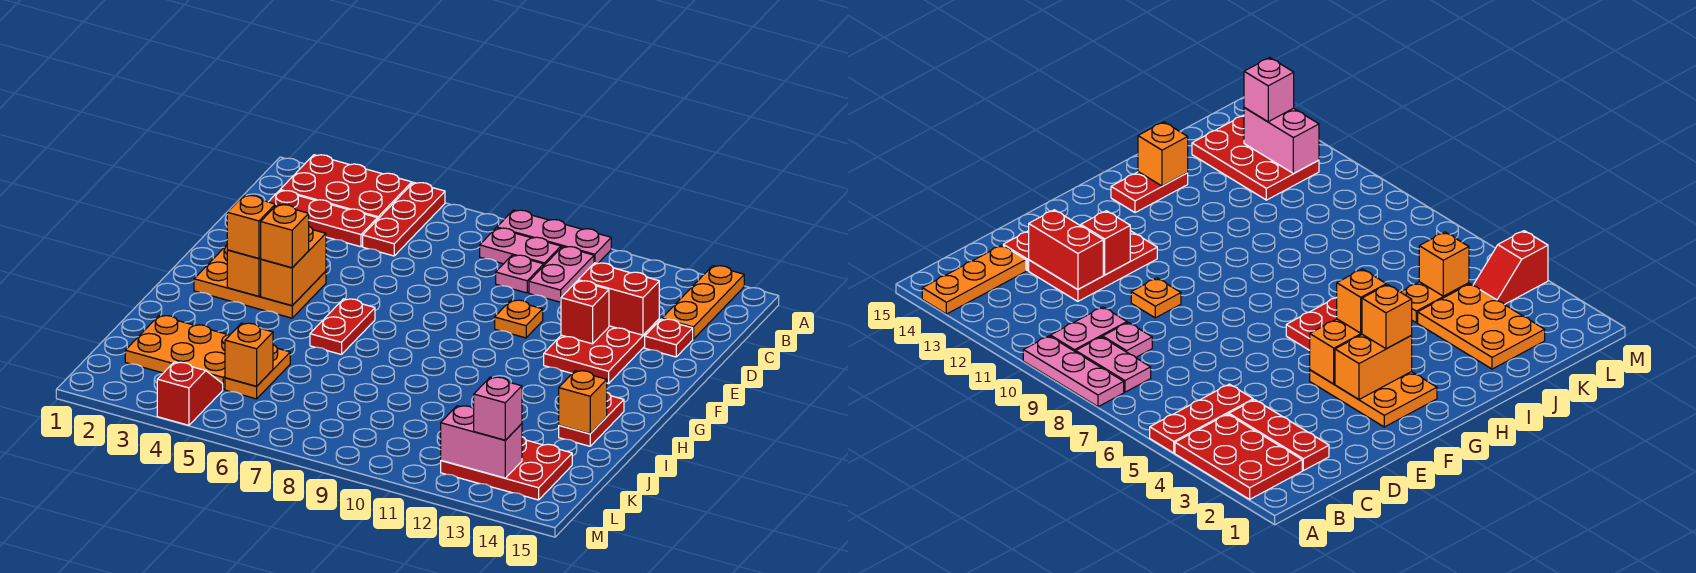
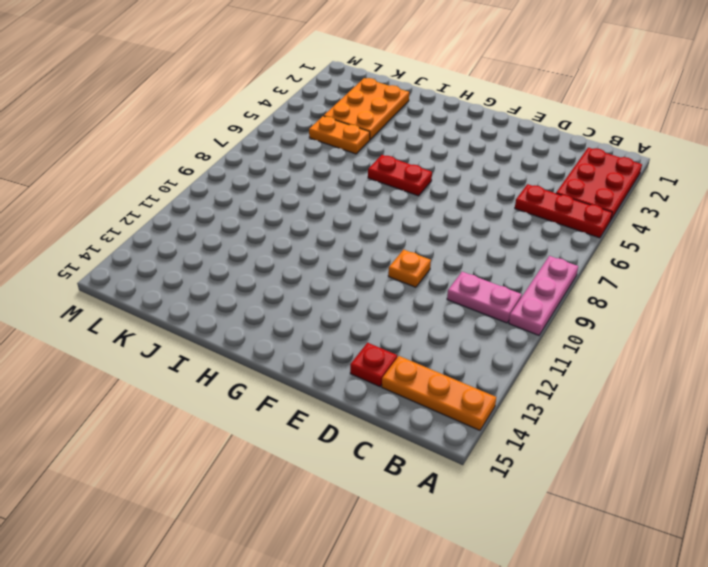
none -> pink plate B8:B9 level 1
none -> red plate C2:C4 level 1
none -> pink plate C9 level 1

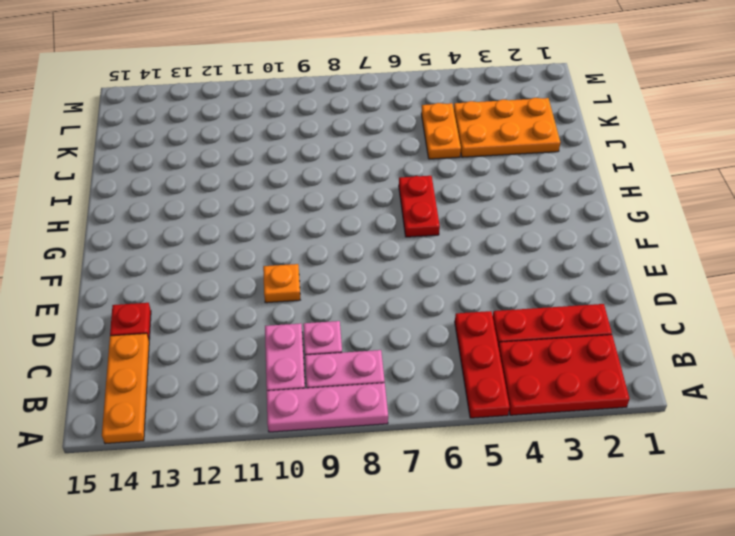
none -> red plate D12:F13 level 1
none -> orange plate F2:G4 level 1
none -> red plate H14:I14 level 1

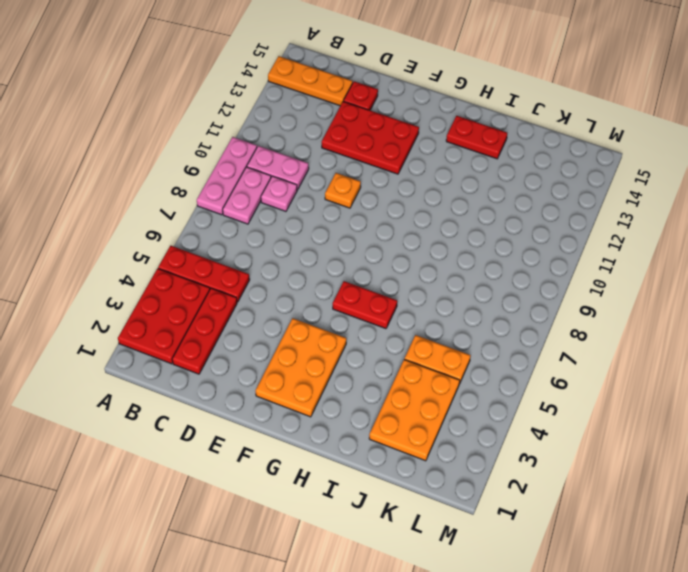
none -> red plate K12:L14 level 1
none -> red slope L4:M4 level 1 top M
none -> red brick D12:D13 level 2

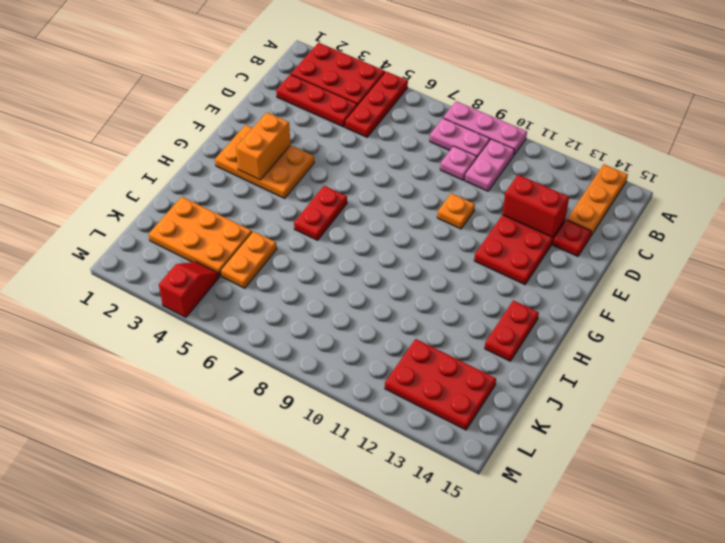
none -> red brick E12 level 2
none -> orange brick F4:G4 level 2
none -> orange brick I14 level 2

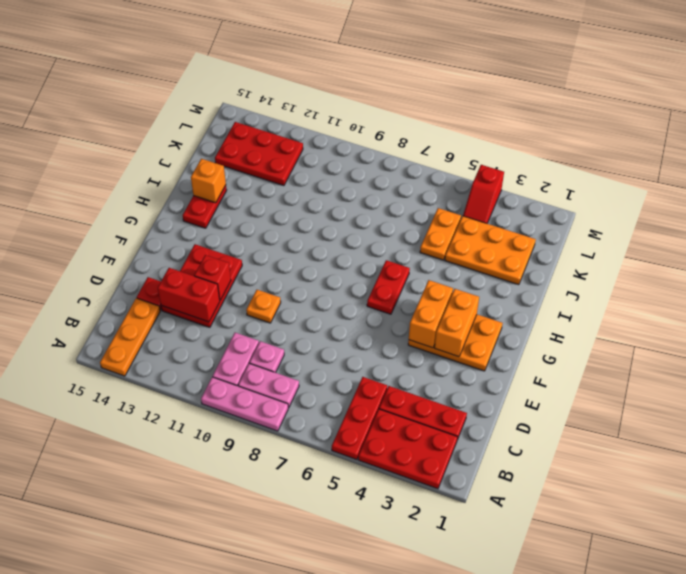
none -> orange brick K5 level 2
none -> pink brick L12:L13 level 2
none -> orange brick G3 level 3

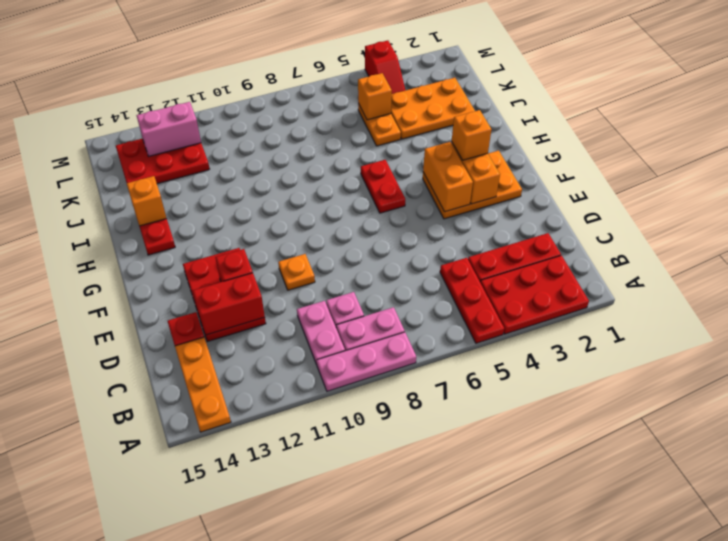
none -> orange brick G4 level 3
none -> pink brick L13 level 3

